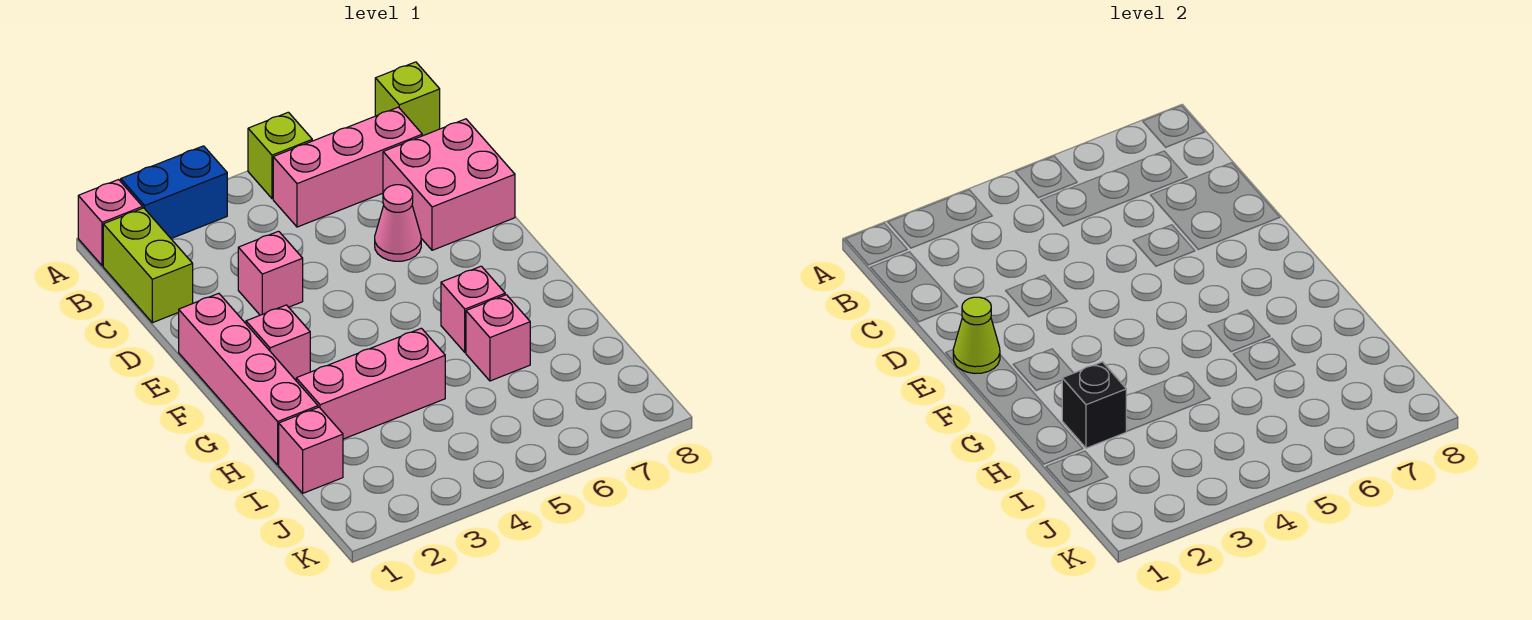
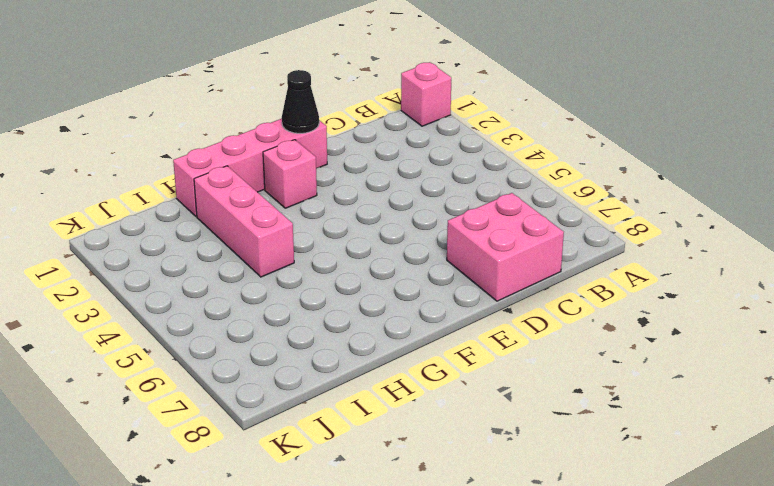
black cone E1 level 2 -> lime cone E1 level 2
none -> blue brick A2:A3 level 1
none -> lime brick A5 level 1
none -> lime brick A8 level 1

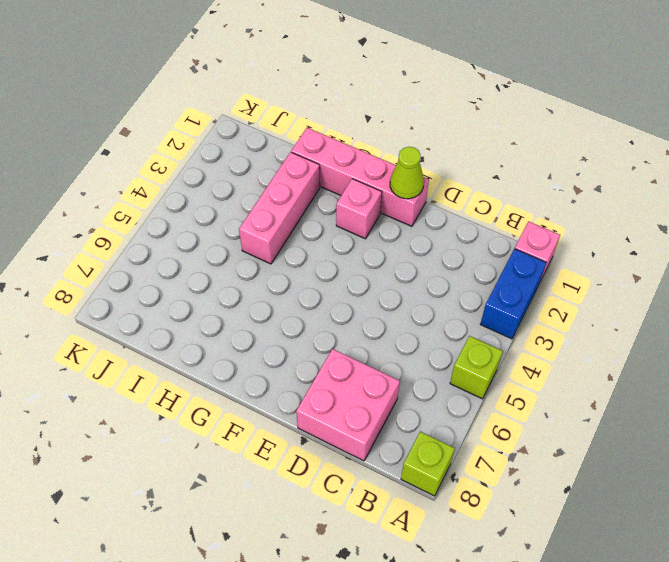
none -> lime brick B1:C1 level 1
none -> pink brick B5:B7 level 1
none -> pink brick D3 level 1

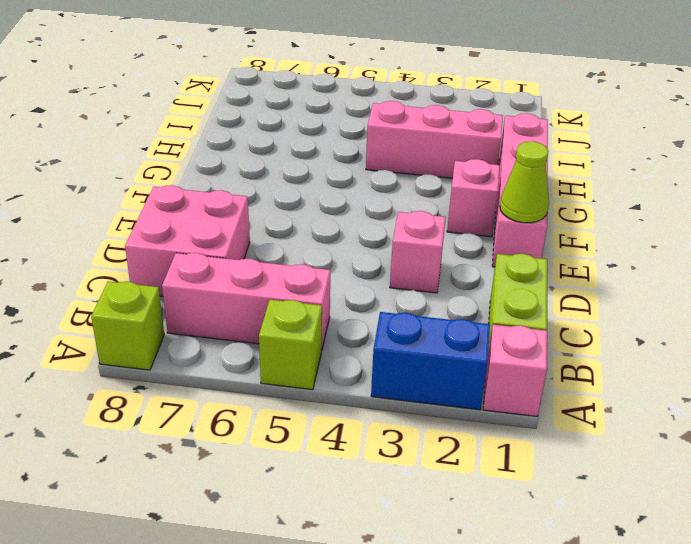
none -> pink cone D6 level 1
none -> pink brick G6 level 1
none -> pink brick H6 level 1

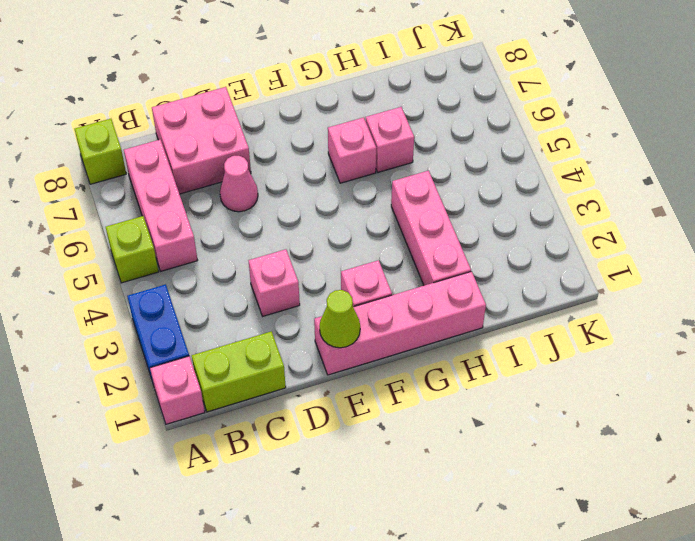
none -> pink brick I1 level 1
none -> black brick H2 level 2

